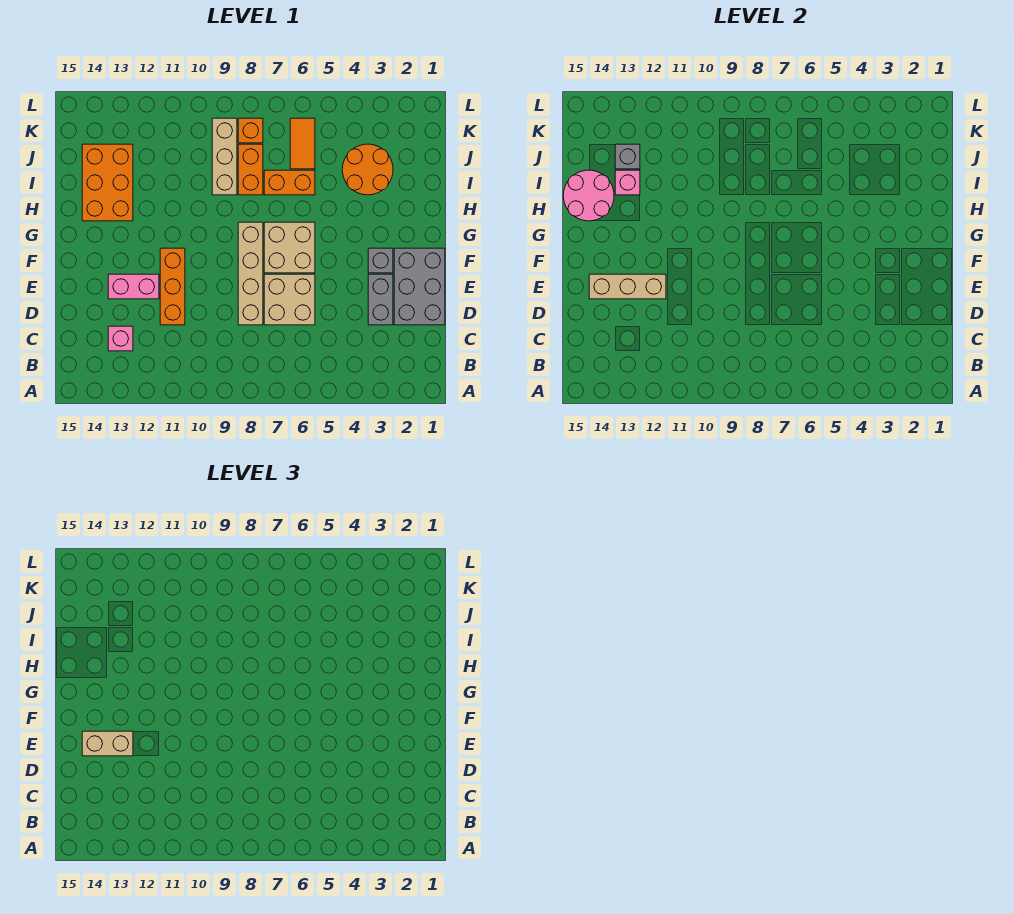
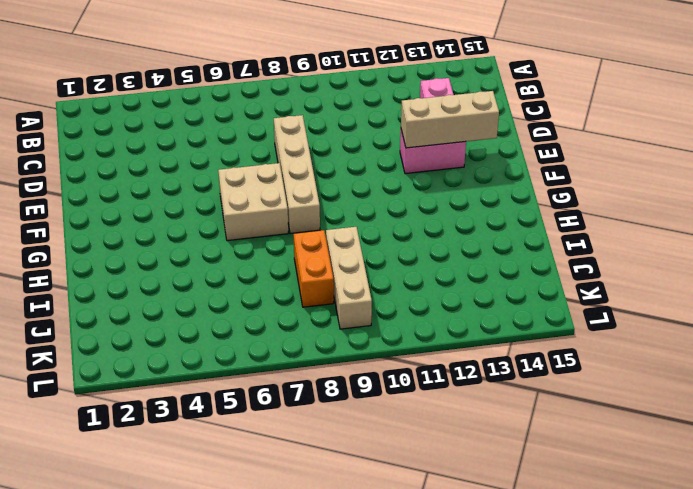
none -> grey brick D1:F2 level 1
none -> grey brick D3:E3 level 1
none -> tan brick D6:E7 level 1

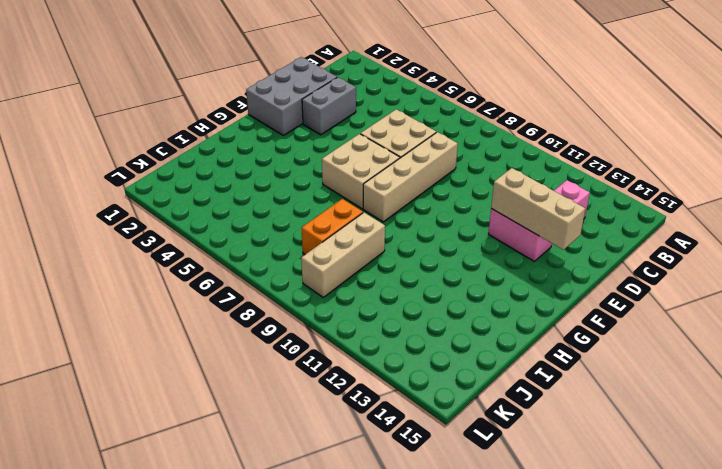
none -> orange brick D11:F11 level 1
none -> grey brick F3 level 1
none -> orange brick H13:J14 level 1

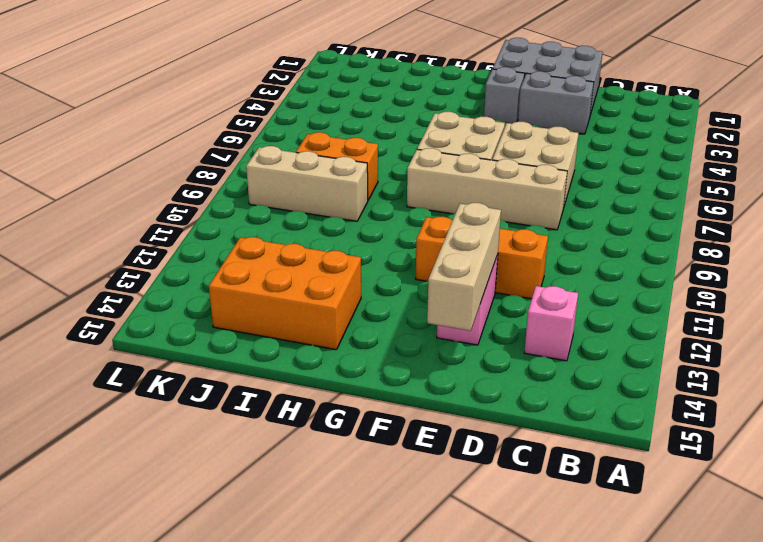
none -> orange round brick I3:J4 level 1
none -> orange brick I6:I7 level 1
none -> orange tile J6:K6 level 1

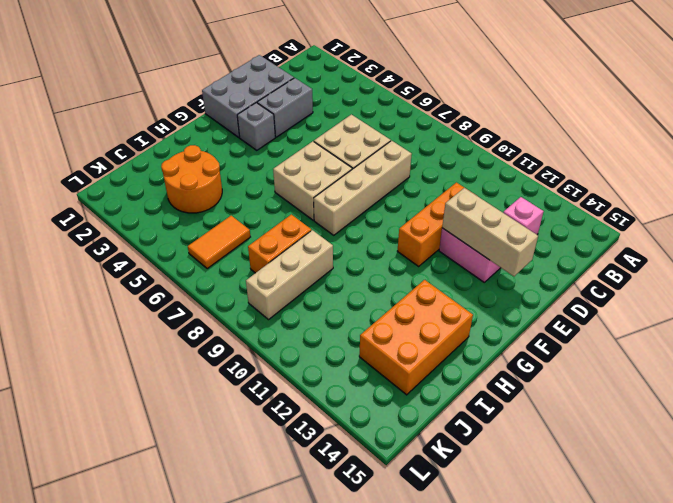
none -> orange brick I6:I7 level 1
none -> orange brick K8 level 1
none -> pink round brick H14:I15 level 2

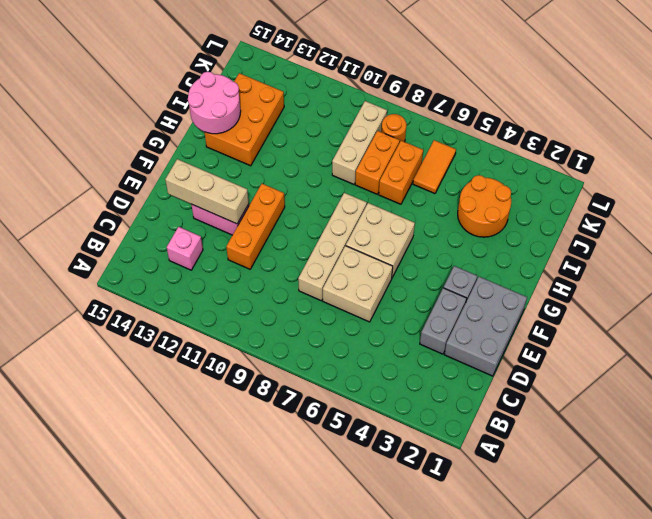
orange brick I7:J7 level 1 -> orange brick I6:I7 level 1
orange round brick K8 level 1 -> orange brick K8 level 1
none -> pink brick I13 level 2
none -> grey brick J13 level 2
none -> tan brick E13:E14 level 3

